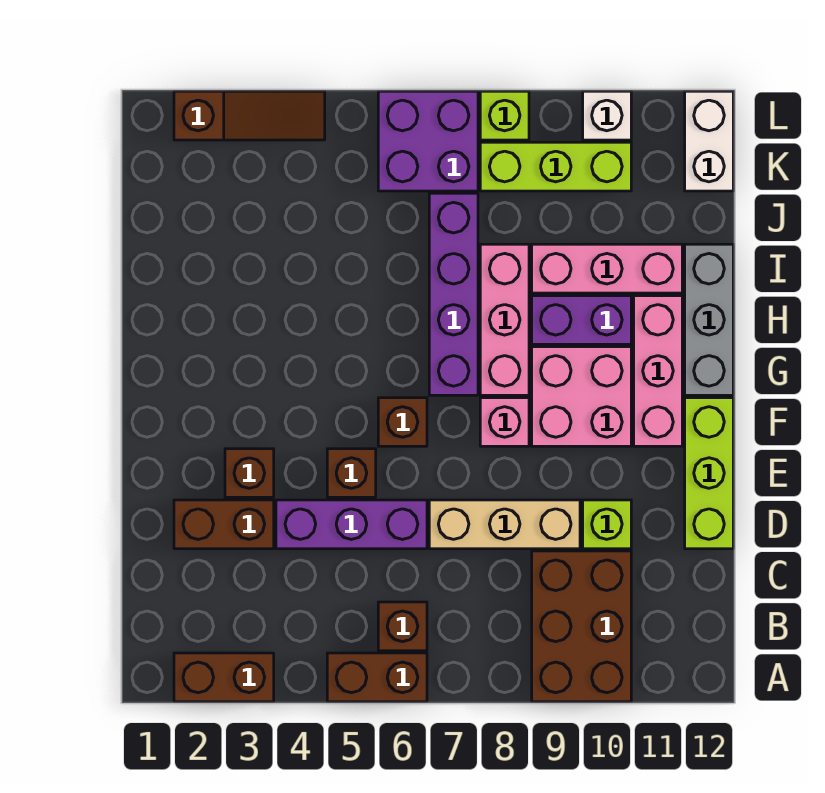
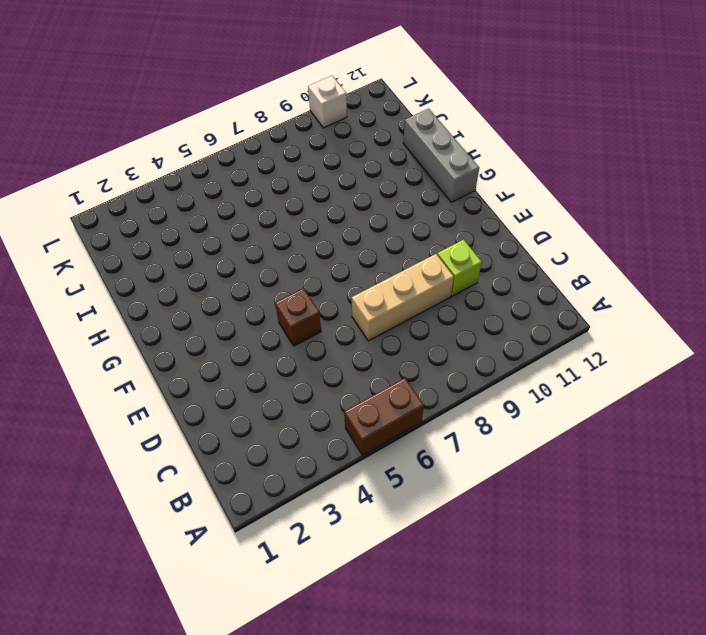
none -> brown brick A2:A3 level 1
none -> brown brick A9:C10 level 1
none -> brown brick B6 level 1

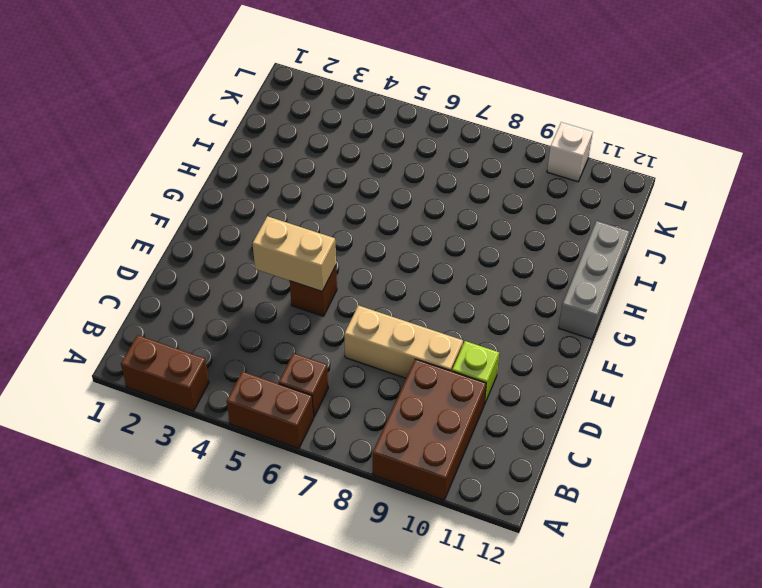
tan brick E4:E5 level 2 -> none
none -> brown brick D2:D3 level 1
none -> purple brick D4:D6 level 1
none -> lime brick D12:F12 level 1

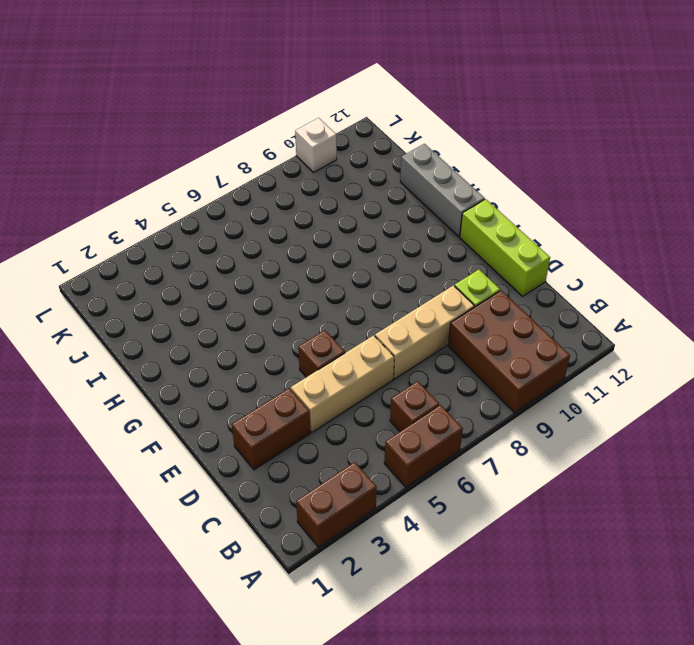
tan brick D4:D6 level 1 -> purple brick D4:D6 level 1
none -> brown brick E3 level 1
none -> brown brick F6 level 1
none -> pink brick F8 level 1

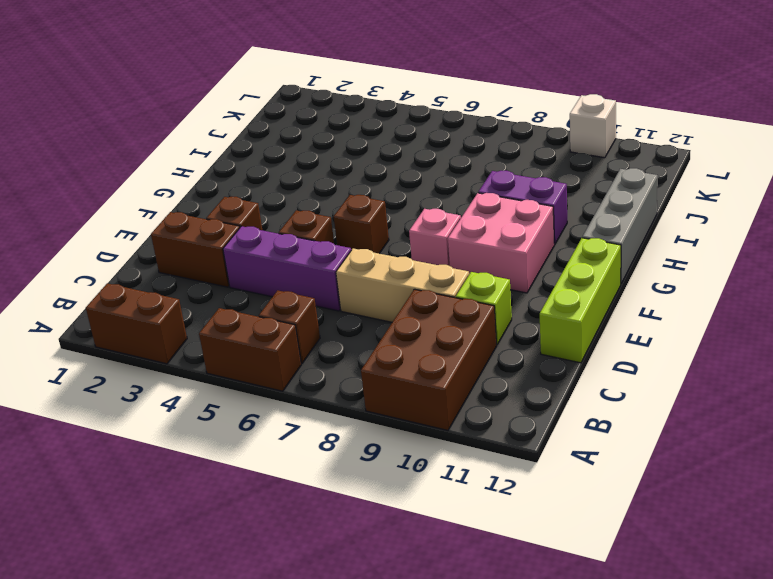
none -> pink brick F11:H11 level 1
none -> purple brick G7:J7 level 1
none -> pink brick G8:I8 level 1

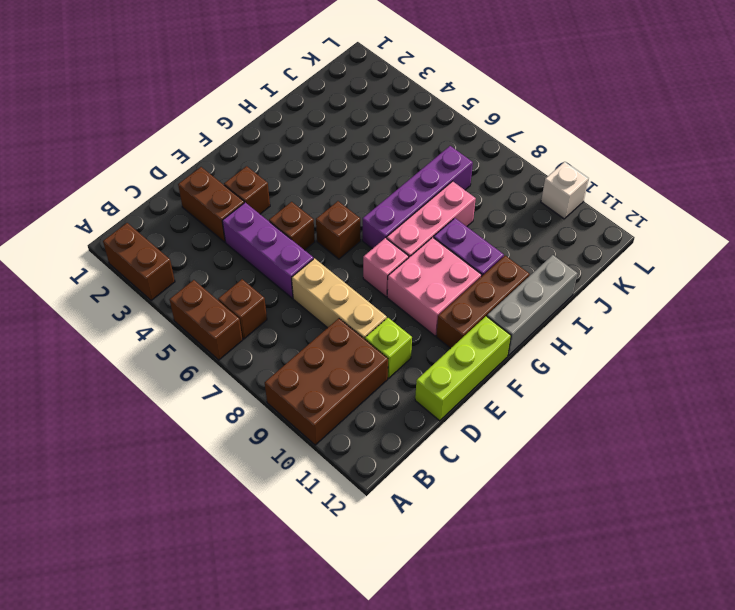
brown brick F11:H11 level 1 -> pink brick F11:H11 level 1
none -> pink brick I9:I11 level 1
none -> purple brick K6:L7 level 1
none -> lime brick K8:K10 level 1

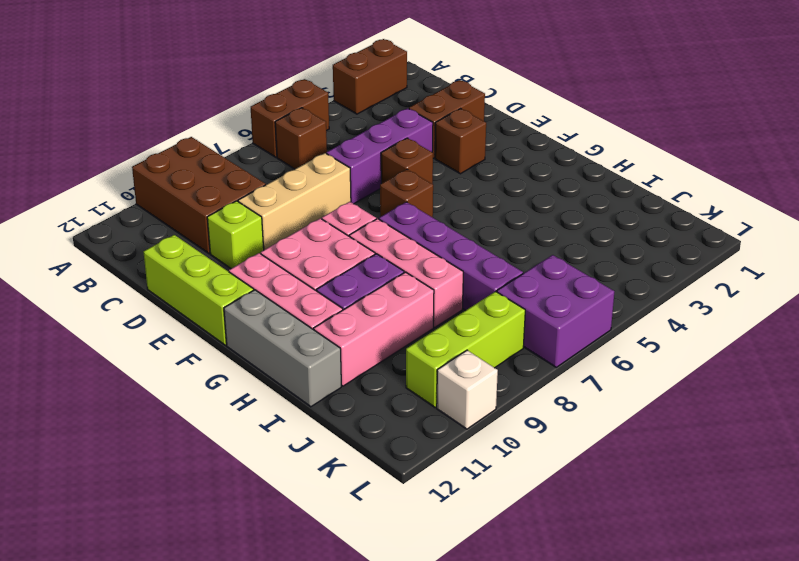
none -> white brick K12:L12 level 1
none -> brown slope L2:L4 level 1 top 2
none -> lime brick L8 level 1

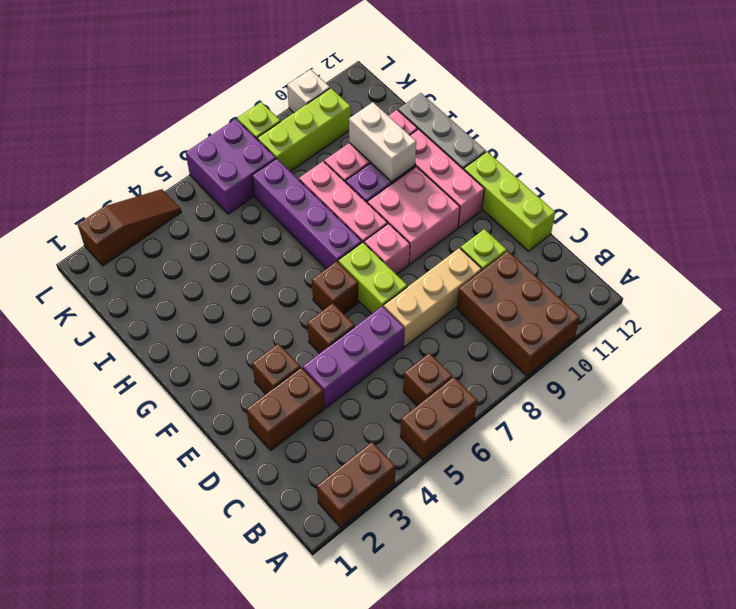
lime brick E7:F7 level 1 -> none
white brick H10:I10 level 2 -> white brick K12:L12 level 1

